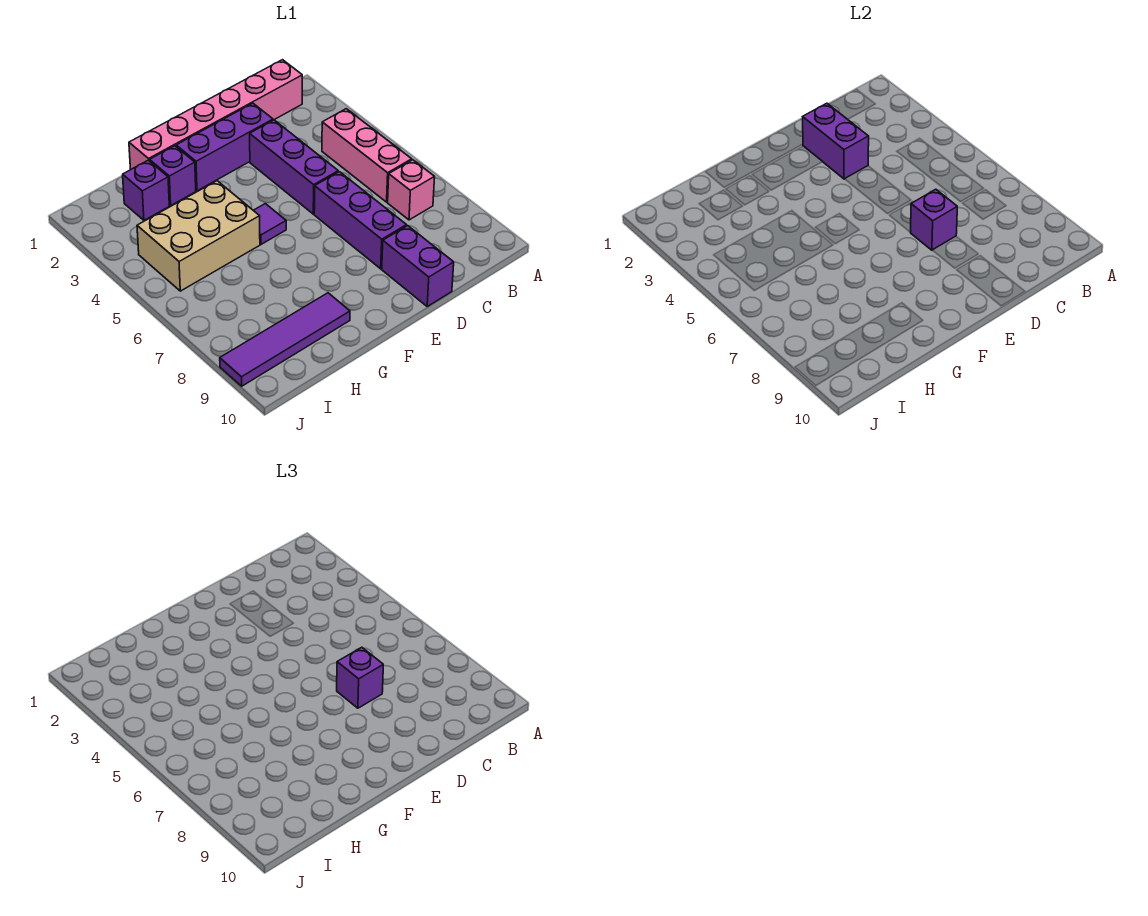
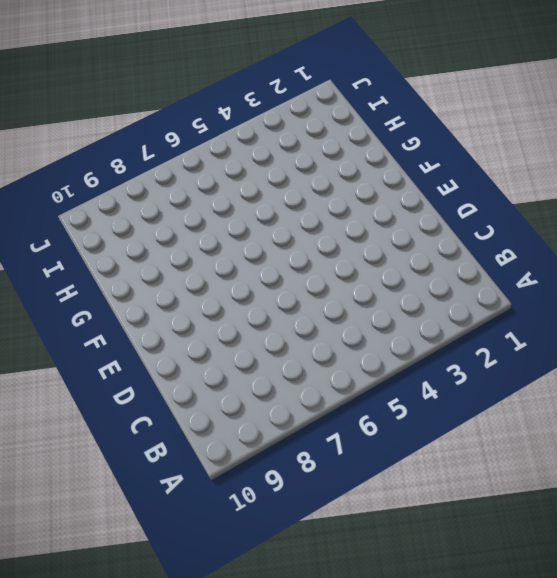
none -> pink brick B1:G1 level 1
none -> pink brick B4:B6 level 1
none -> pink brick B7 level 1

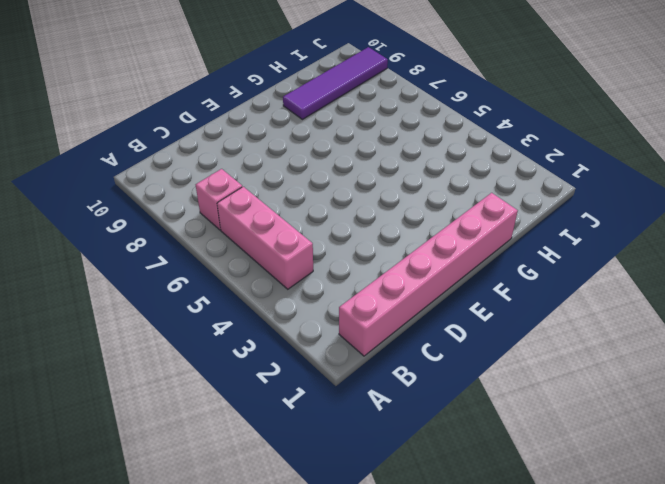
none -> purple brick D2:F2 level 1
none -> purple brick D3:D5 level 1
none -> purple brick D6:D8 level 1

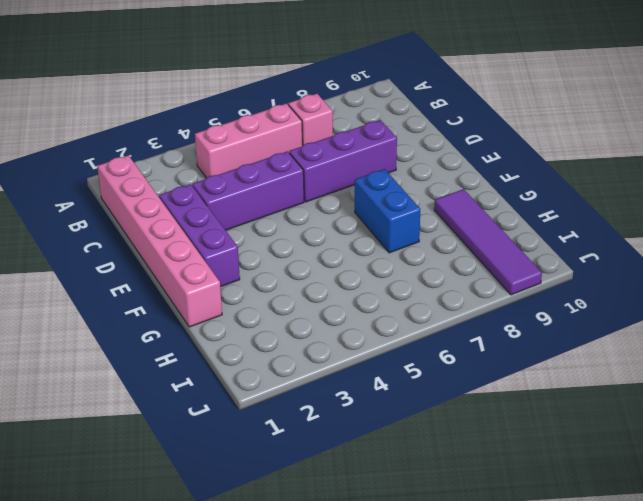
blue brick F7:G7 level 1 -> none
none -> purple brick D9:D10 level 1
none -> purple tile F5 level 1
none -> purple brick G2 level 1

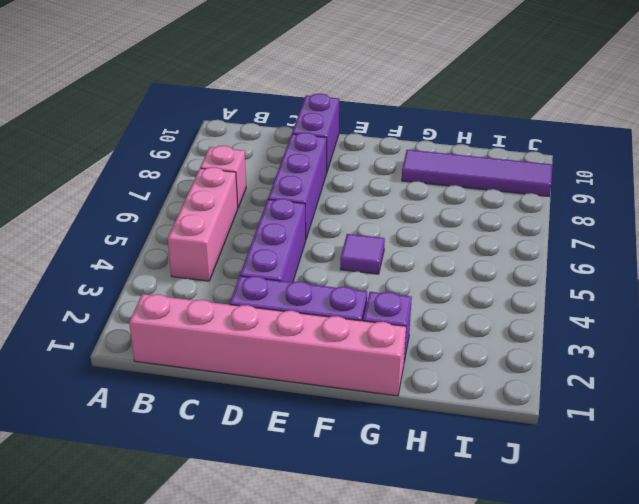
none -> tan brick G4:I5 level 1
none -> purple brick H2 level 1
none -> purple brick D2:D3 level 2

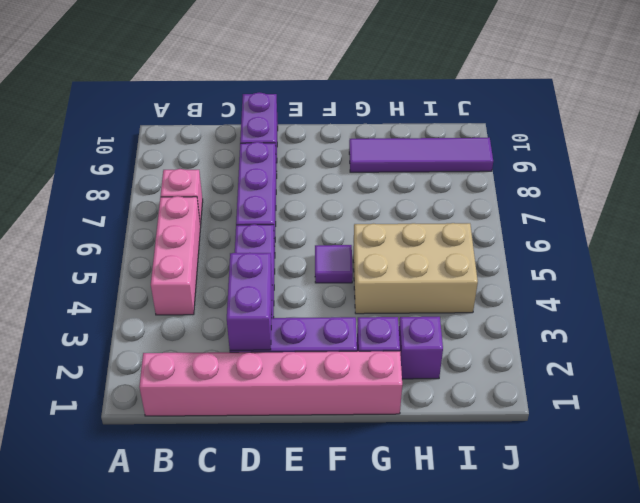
none -> purple brick D7 level 2
none -> purple brick D7 level 3

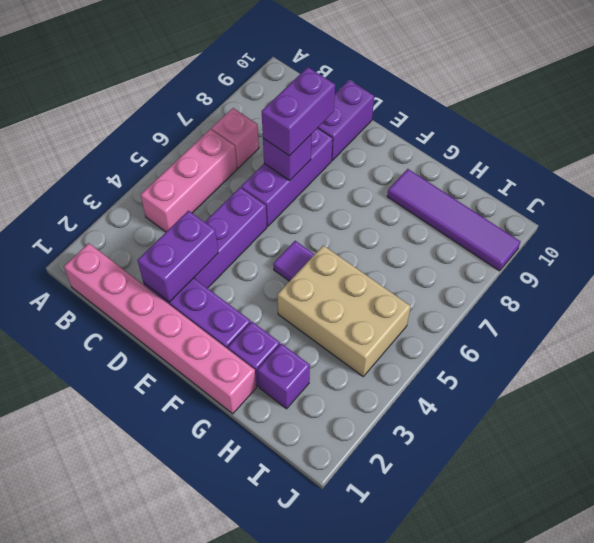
purple brick D7:D8 level 3 -> purple brick D7 level 3

